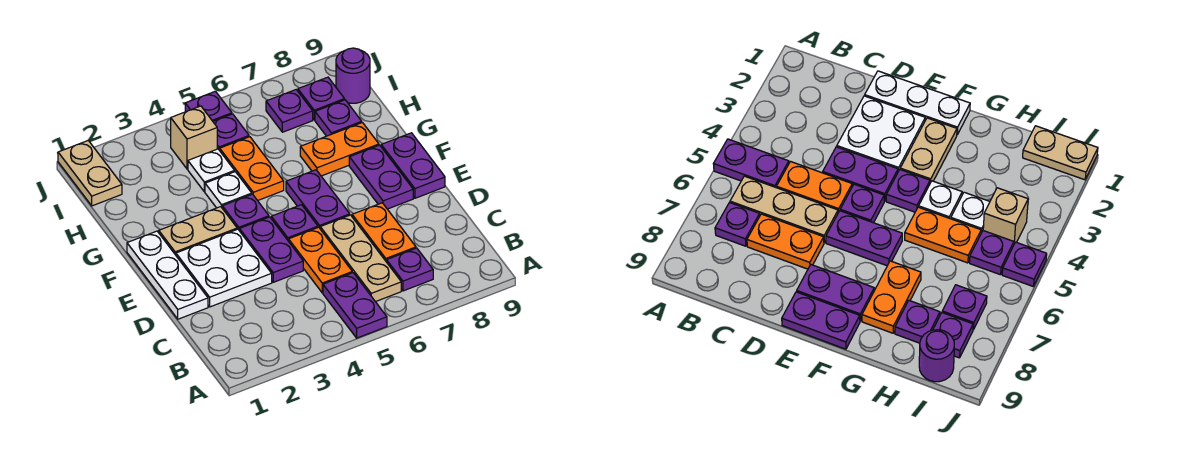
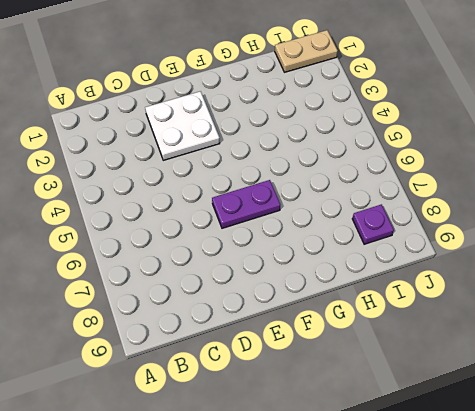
none -> purple plate A5:B5 level 1
none -> tan plate B6:D6 level 1
none -> purple plate B7 level 1

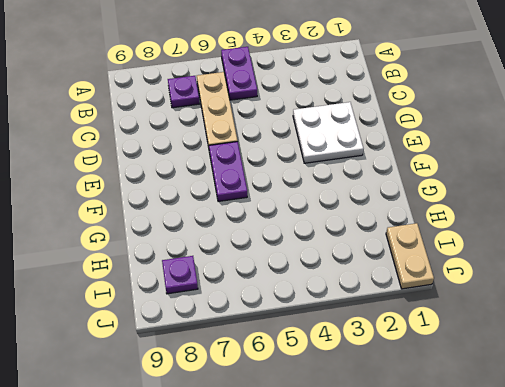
none -> orange plate C5:D5 level 1
none -> orange plate C7:D7 level 1
none -> white plate D1:F1 level 1

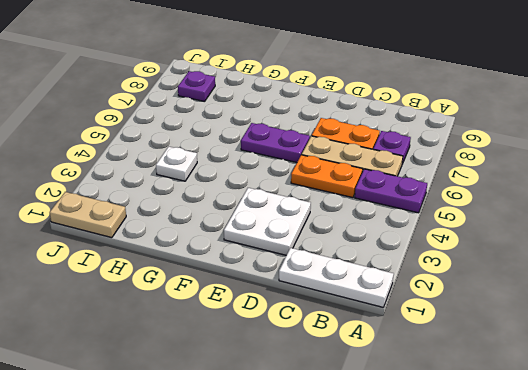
white plate A1:C1 level 1 -> white plate D1:F1 level 1
none -> purple plate D4:E4 level 1
none -> purple plate E5 level 1
none -> purple plate E8:F8 level 1

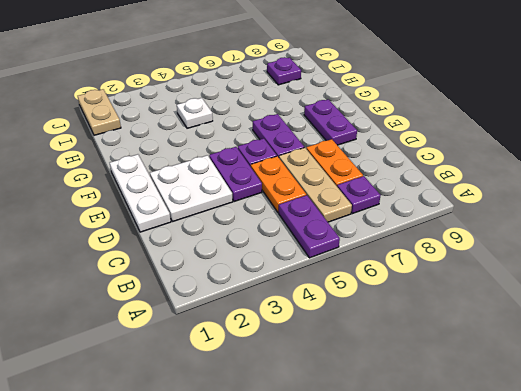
none -> purple plate E9:F9 level 1
none -> tan plate F2:F3 level 1
none -> purple plate F4 level 1

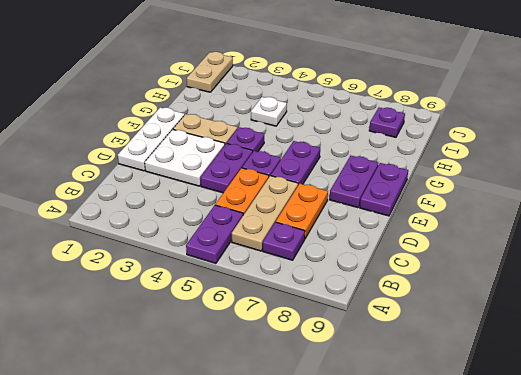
none -> white plate G4 level 1
none -> orange plate G5:H5 level 1
none -> orange plate G7:G8 level 1

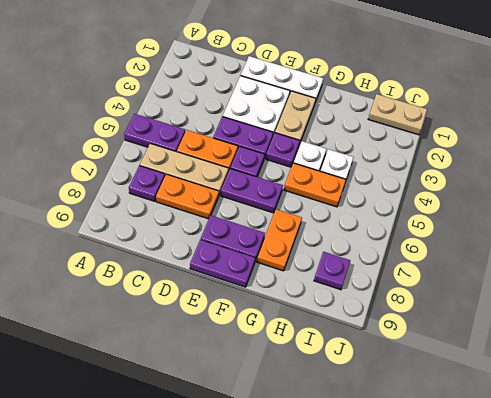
none -> purple plate H8 level 1
none -> tan brick I4 level 1
none -> purple plate I5 level 1

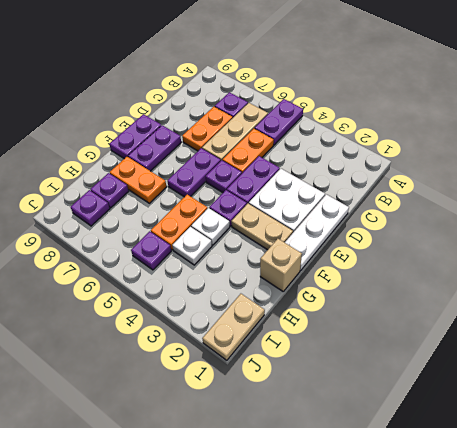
tan brick G1 level 1 -> tan brick I4 level 1
none -> purple plate I7 level 1
none -> purple round brick I9 level 1
none -> purple plate J5 level 1

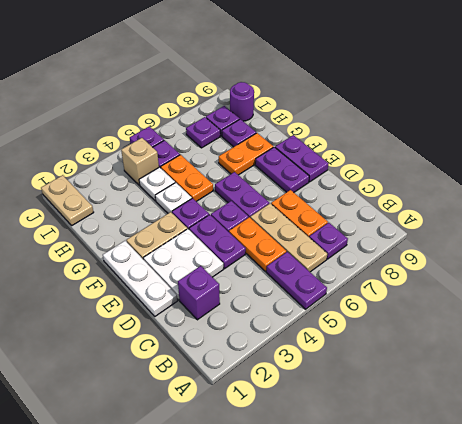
purple brick C2 level 1 -> none

